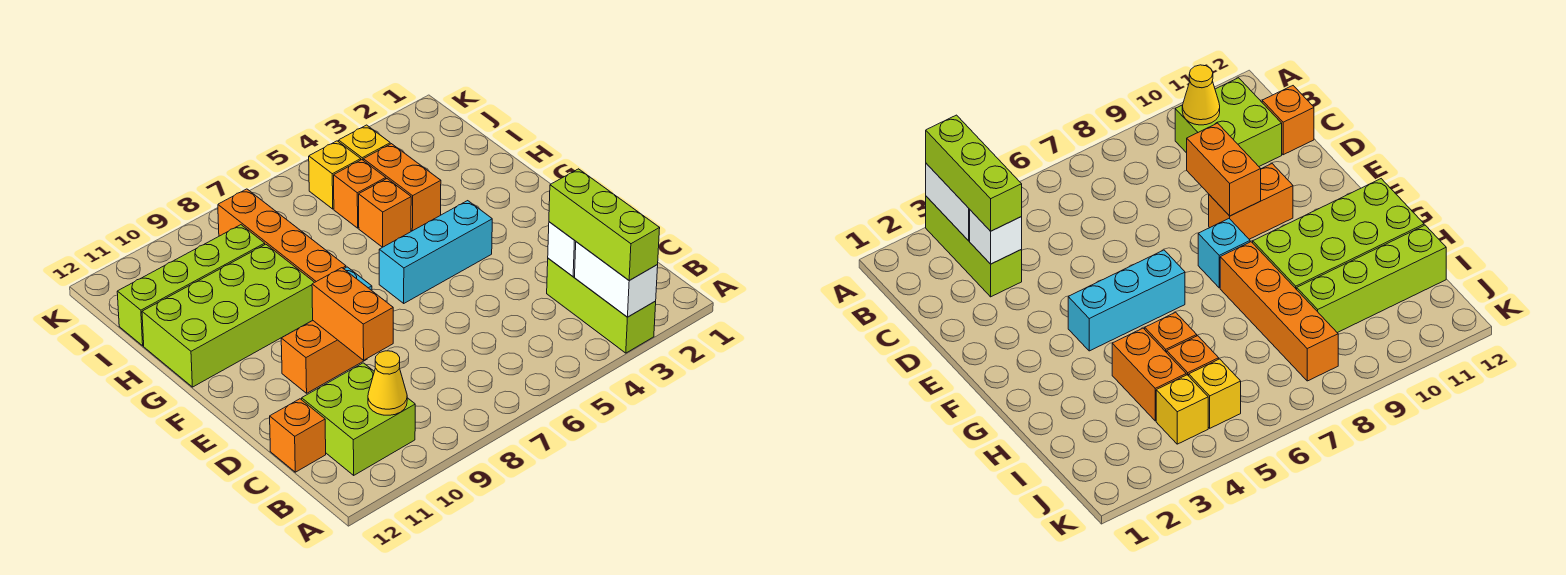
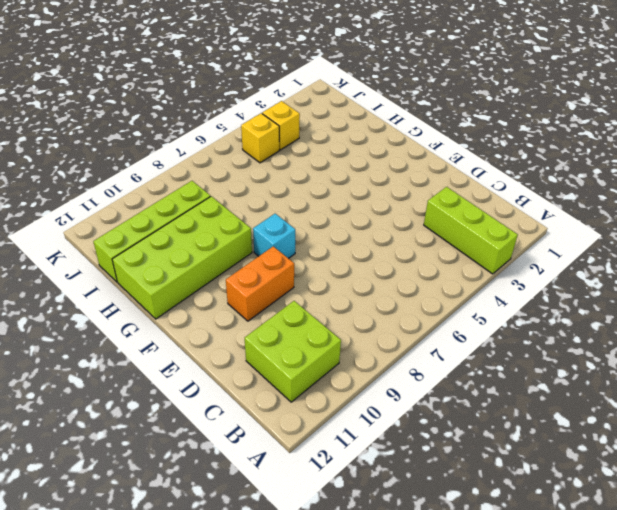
none -> orange brick C12 level 1
none -> cyan brick F4:F6 level 1
none -> orange brick G8:J8 level 1

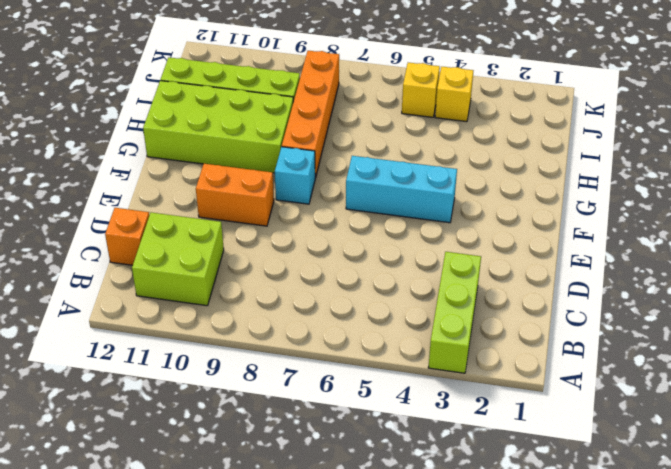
none -> orange brick H4:I4 level 1
none -> orange brick H5 level 1
none -> orange brick I5 level 1

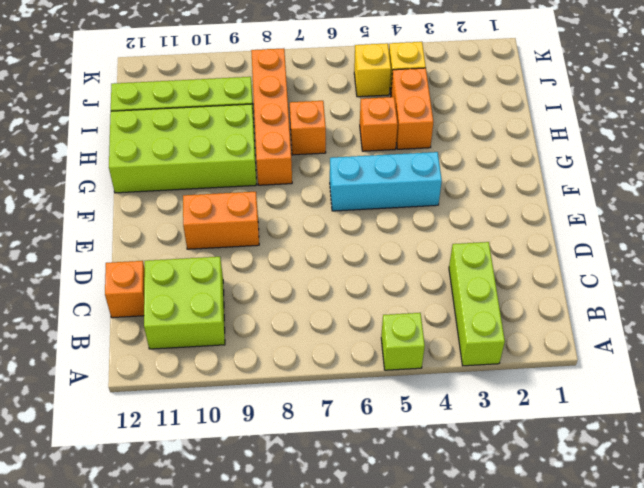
lime brick A5 level 1 -> none
orange brick H7 level 1 -> orange brick I5 level 1
none -> cyan brick F8 level 1
none -> white brick A3:B3 level 2
none -> yellow cone B10 level 2

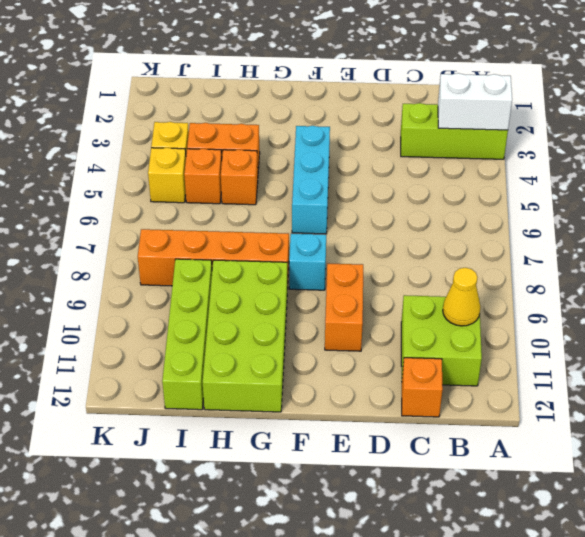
none -> white brick C3 level 2
none -> orange brick D9:E9 level 2
none -> lime brick A3:C3 level 3

